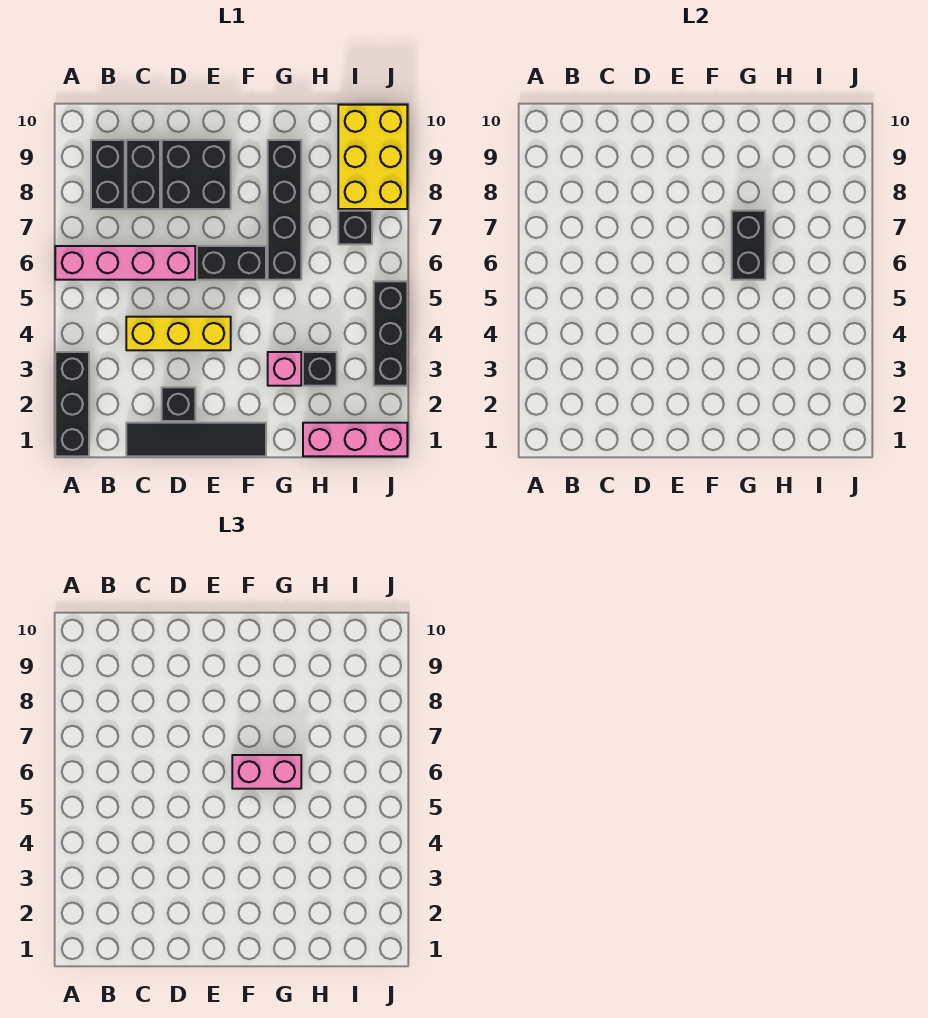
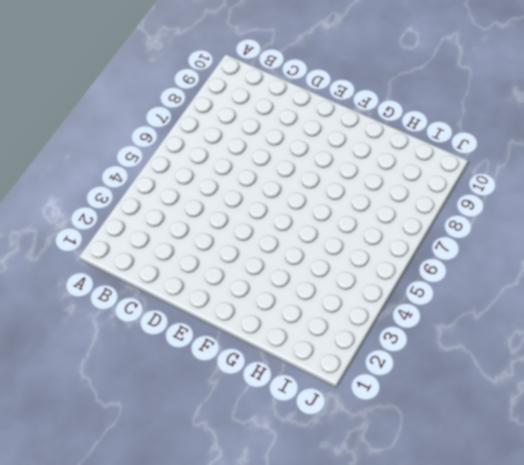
none -> black brick A1:A3 level 1
none -> pink brick A6:D6 level 1
none -> black brick B8:B9 level 1

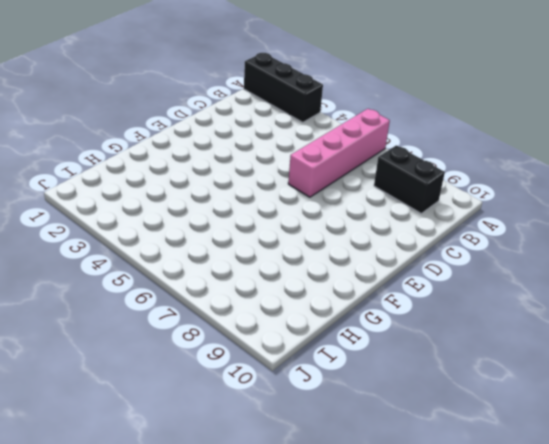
none -> black tile C1:F1 level 1
none -> yellow brick C4:E4 level 1
none -> black brick C8:C9 level 1

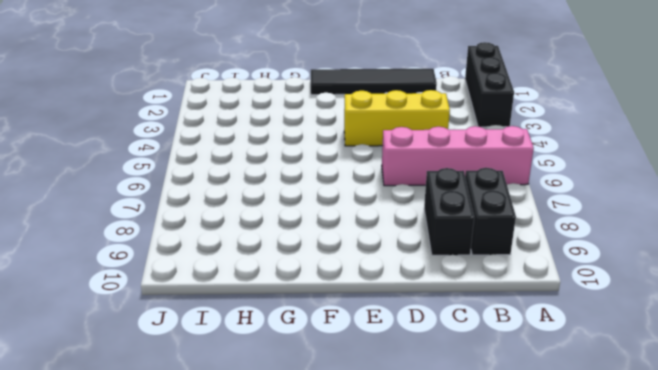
none -> black brick D2 level 1
none -> black brick D8:E9 level 1
none -> black brick E6:F6 level 1

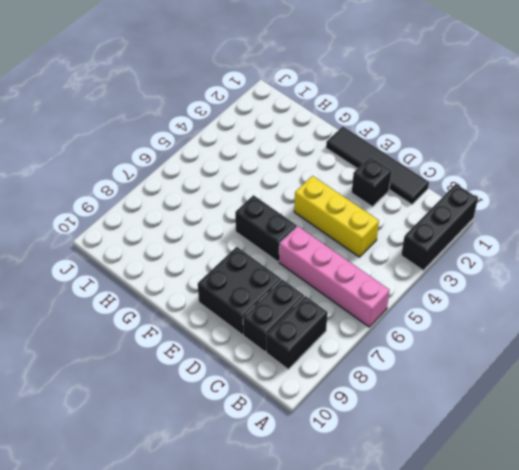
none -> pink brick G3 level 1
none -> black brick G6:G9 level 1
none -> pink brick H1:J1 level 1

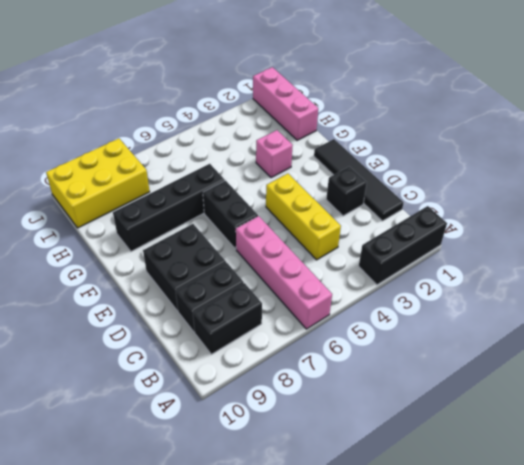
none -> black brick H3 level 1
none -> black brick I7 level 1
none -> black brick J3:J5 level 1

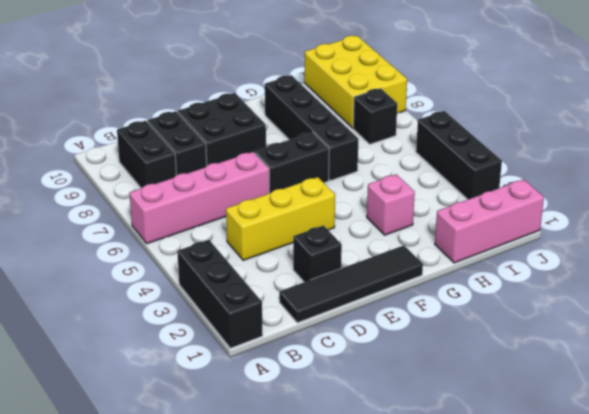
none -> black brick H3 level 1
none -> black brick G6:G7 level 2
none -> pink brick F6:G6 level 3

